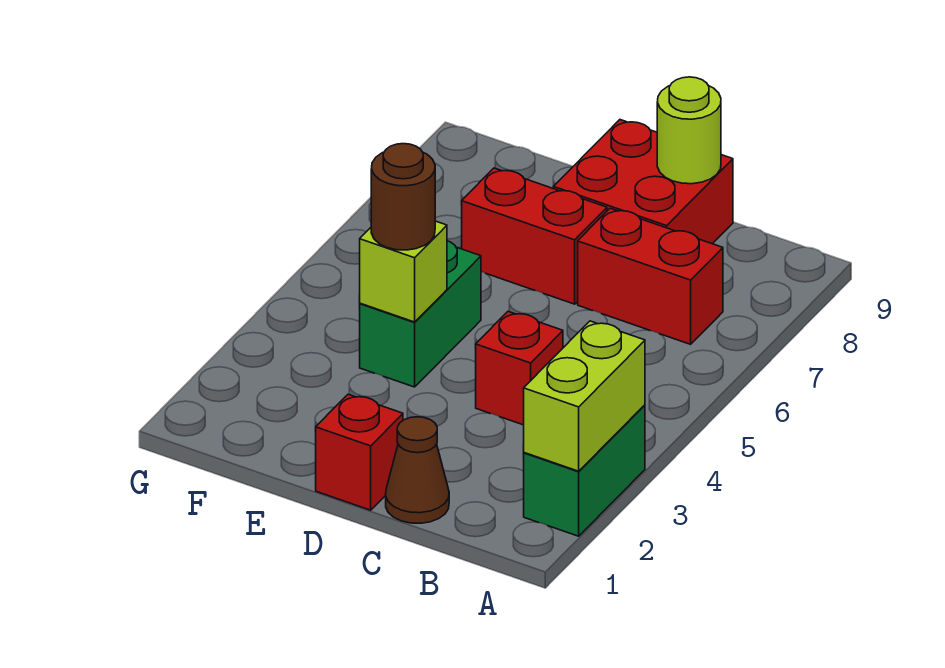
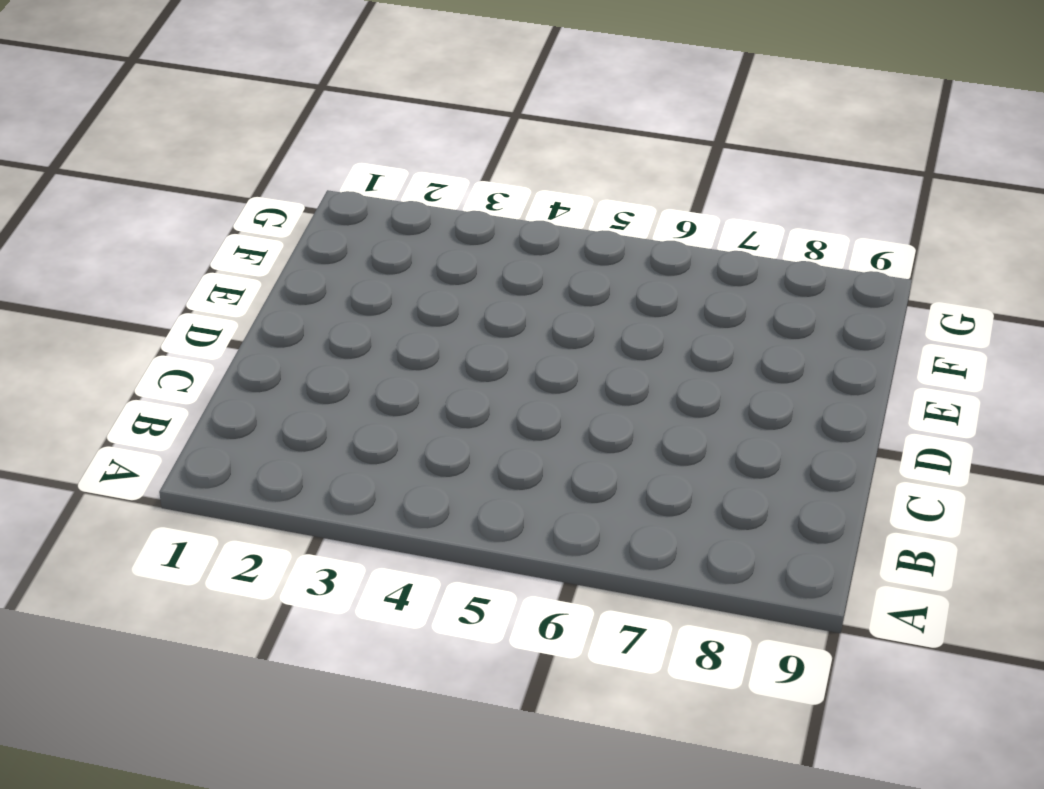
none -> green brick A2:A3 level 1
none -> red brick B7:C7 level 1
none -> brown cone C1 level 1

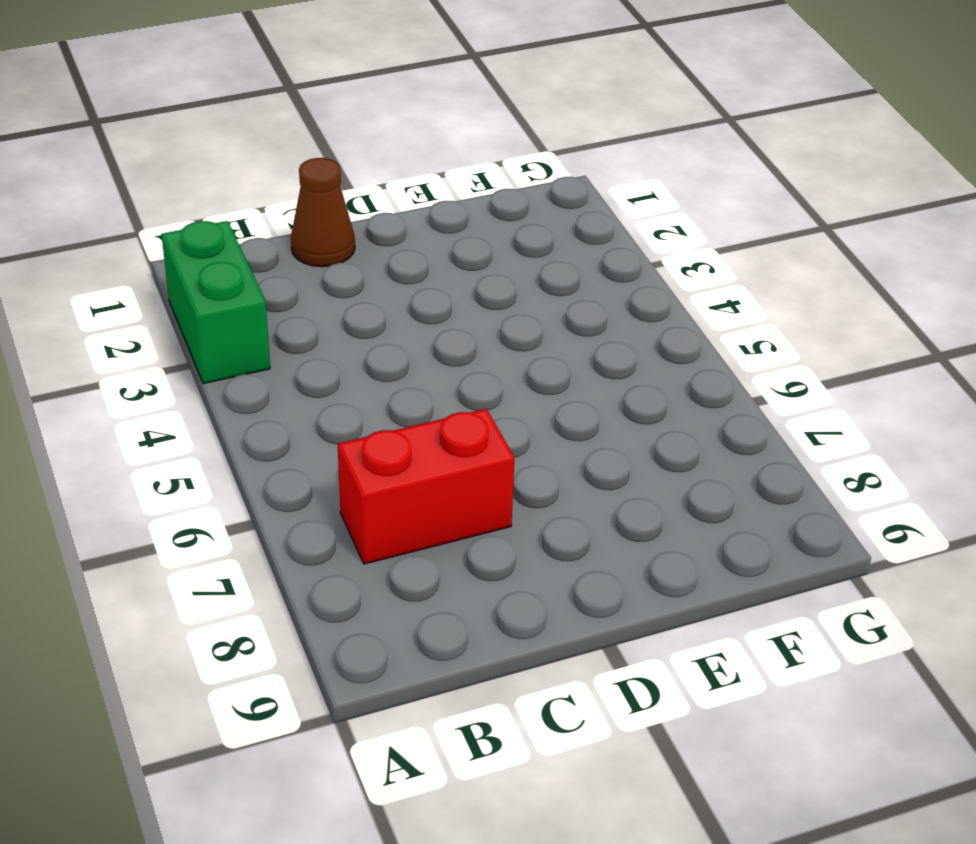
none -> red brick C4 level 1
none -> red brick C8:D9 level 1
none -> red brick D1 level 1

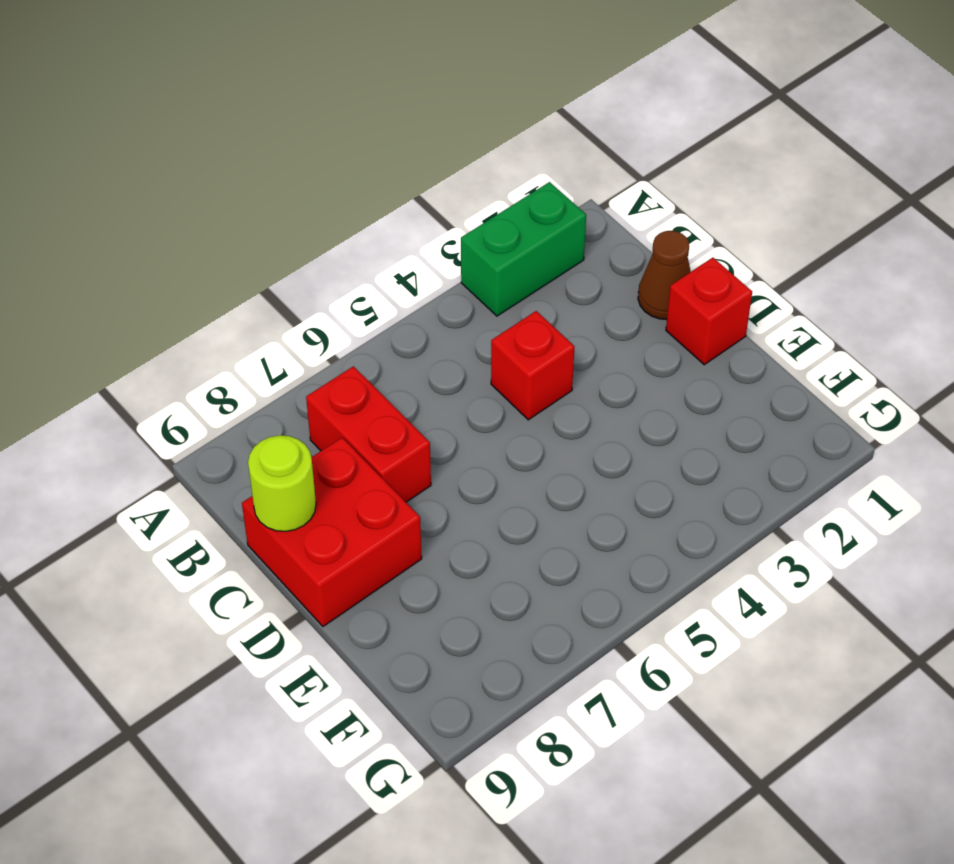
none -> red brick D7:E7 level 1
none -> green brick E4:E5 level 1
none -> lime brick A2:A3 level 2

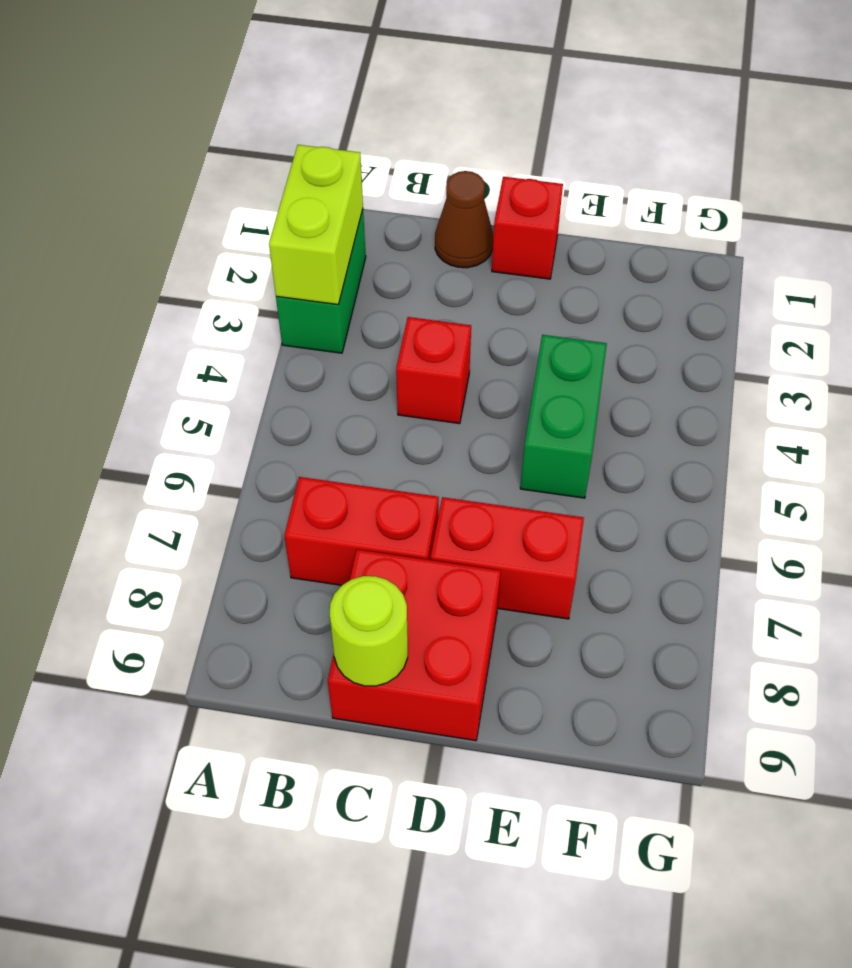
none -> lime brick E4 level 2
none -> brown round brick E4 level 3

